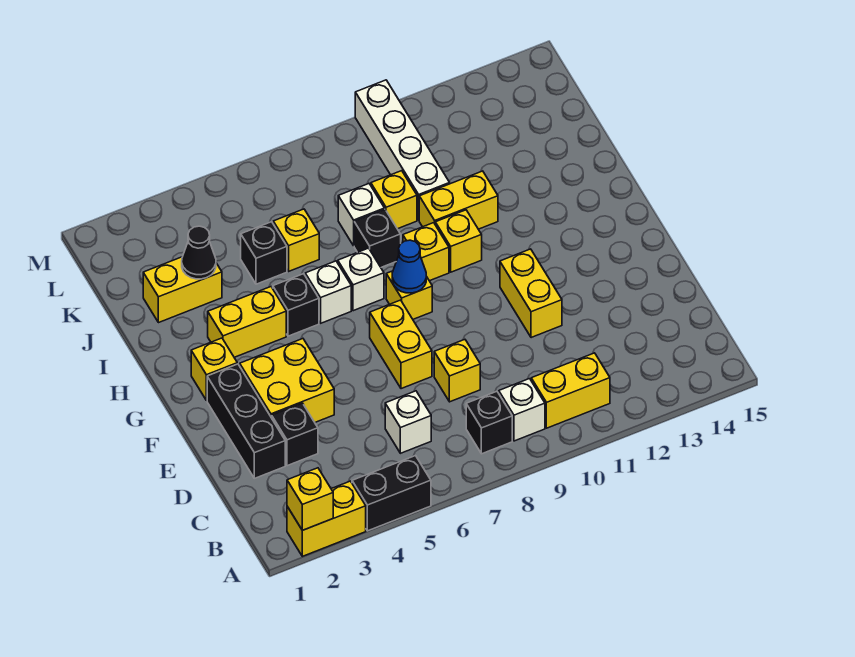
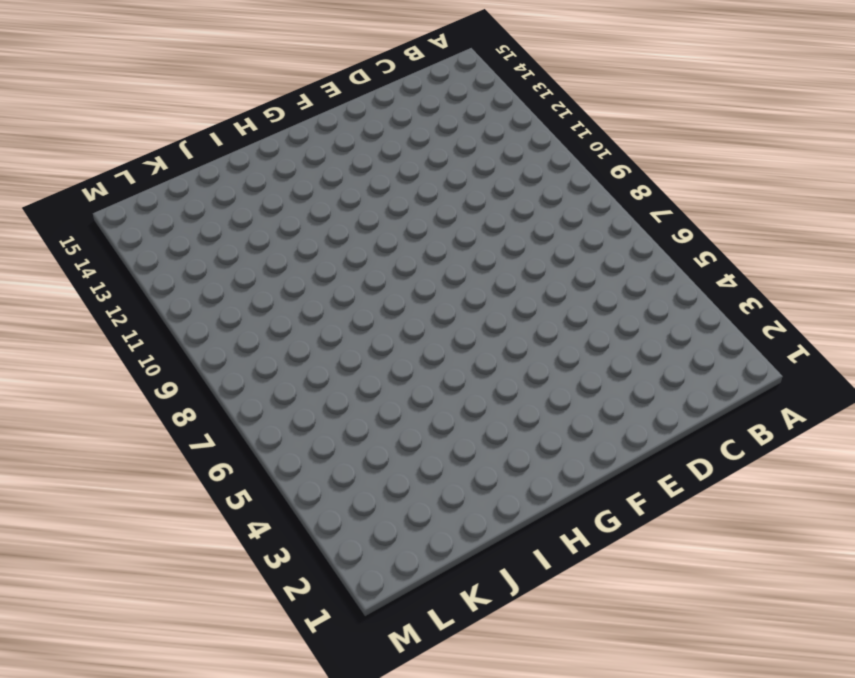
none -> yellow brick A2:A3 level 1
none -> black brick A4:A5 level 1
none -> black brick B8 level 1
none -> white brick B9 level 1

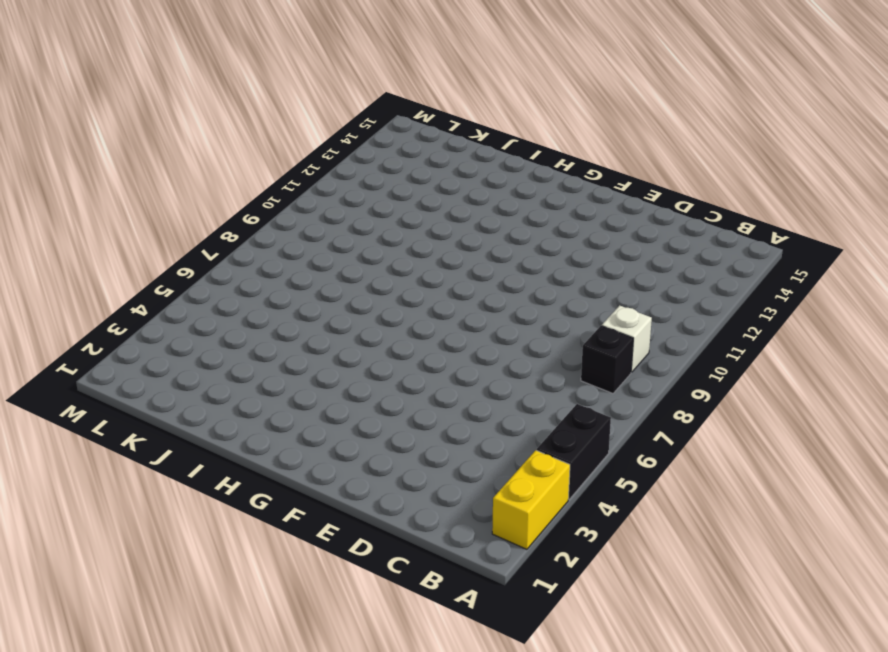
none -> yellow brick B10:B11 level 1
none -> white brick C6 level 1
none -> black brick D2:F2 level 1
none -> black brick D3 level 1

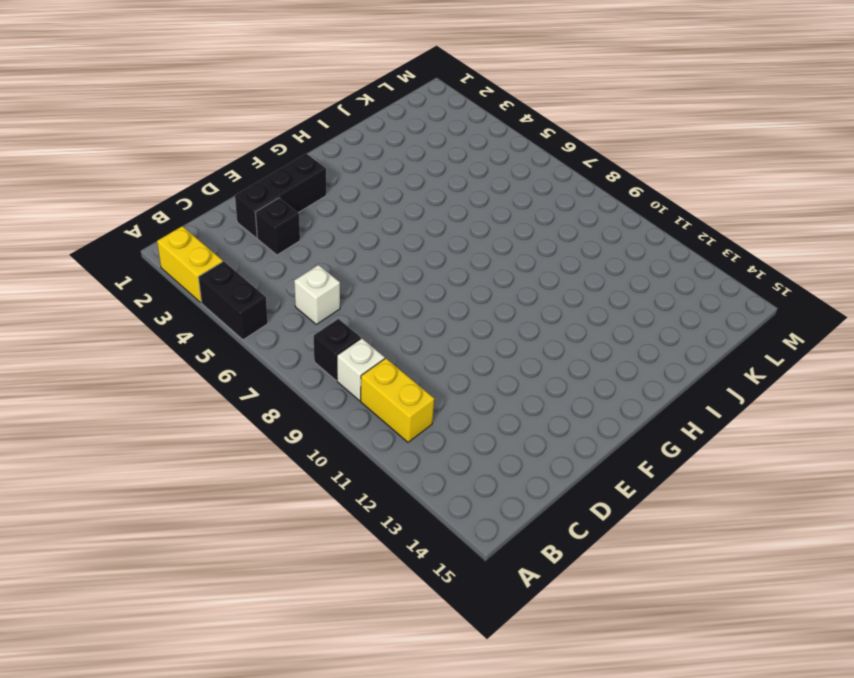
none -> yellow brick D8 level 1
none -> yellow brick E3:F4 level 1
none -> yellow brick E7:F7 level 1
none -> yellow brick E11:F11 level 1

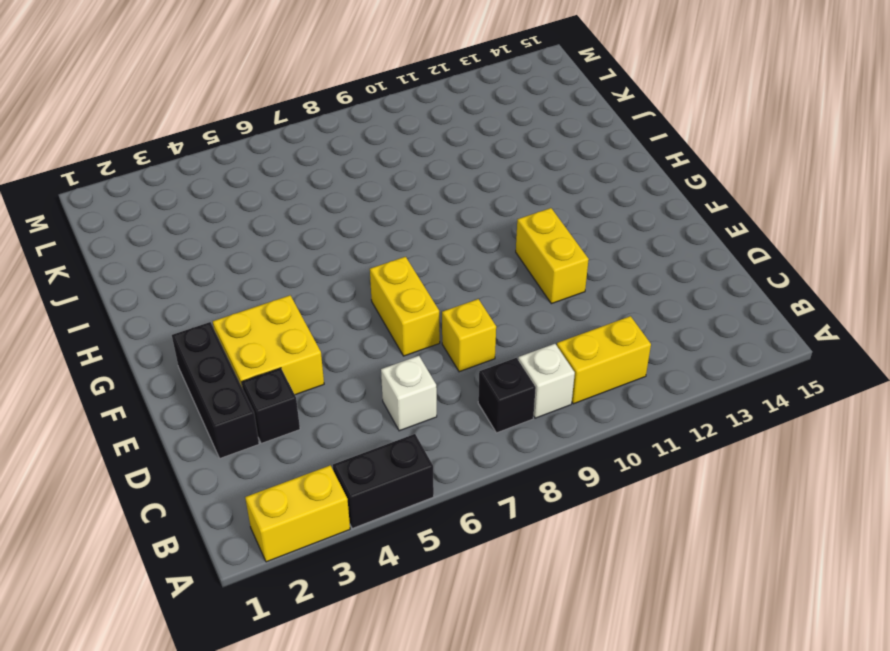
none -> yellow brick G2 level 1
none -> yellow brick G8 level 1
none -> yellow brick H3:H4 level 1
none -> black brick H5 level 1

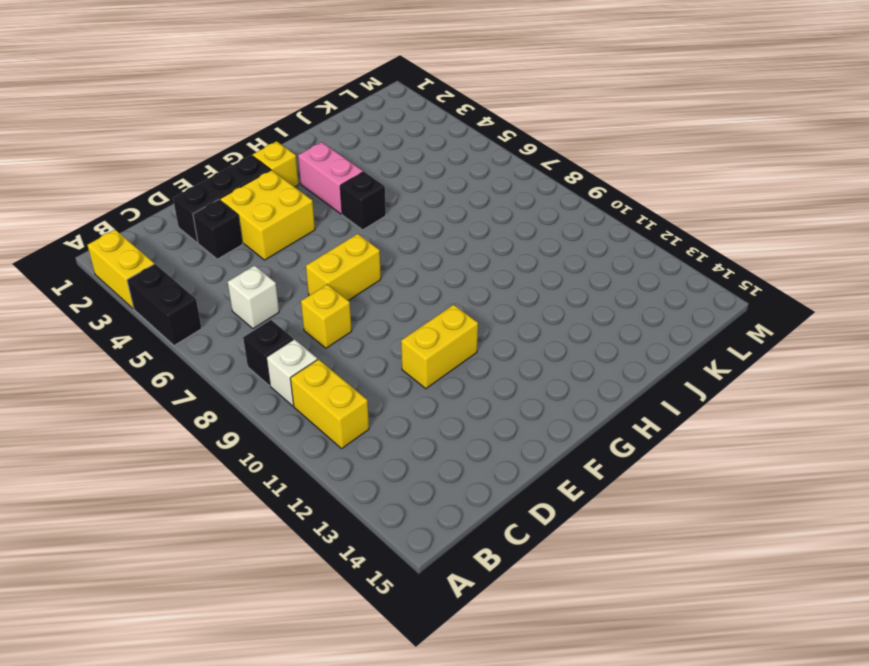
pink brick H3:H4 level 1 -> yellow brick H3:H4 level 1
none -> yellow brick G8 level 1
none -> white brick H6 level 1
none -> white brick H7 level 1
none -> yellow brick H9 level 1

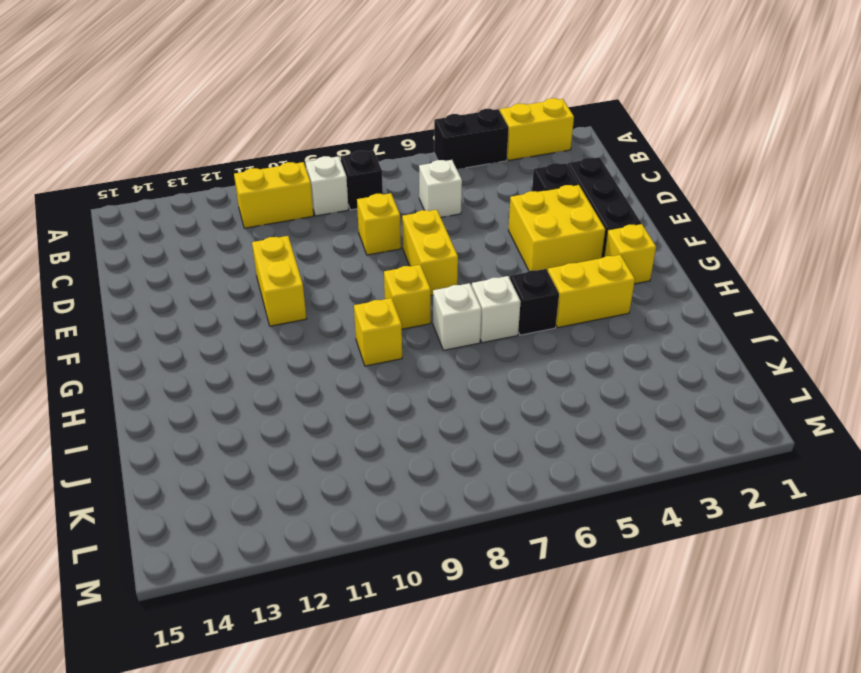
none -> yellow brick H10 level 1
none -> black brick I8 level 1
none -> yellow brick I10:I11 level 1
none -> yellow brick J2:J3 level 1

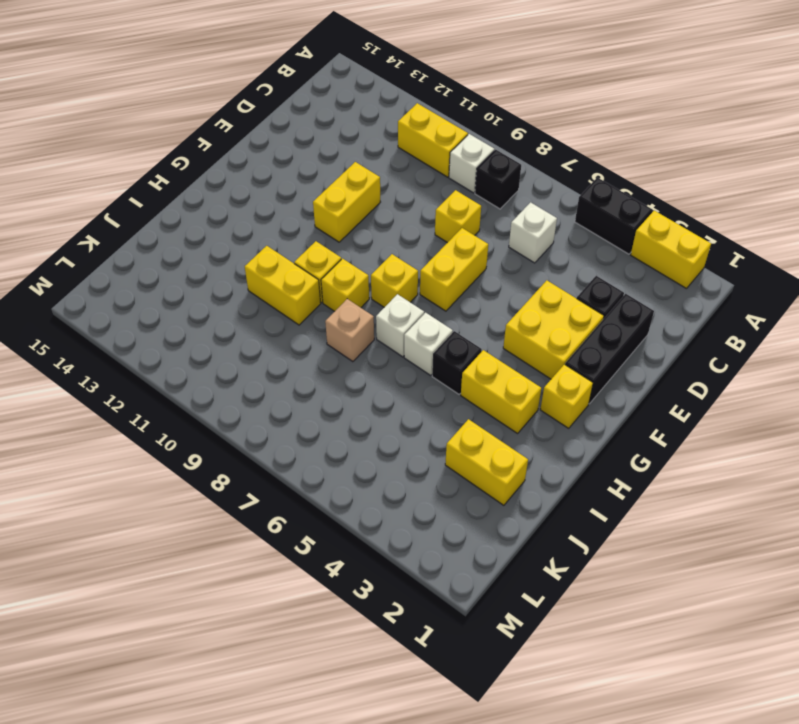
tan brick I8 level 1 -> black brick I8 level 1
none -> black brick J5 level 1
none -> yellow brick J6 level 1
none -> white brick J8 level 1
none -> yellow brick J9 level 1

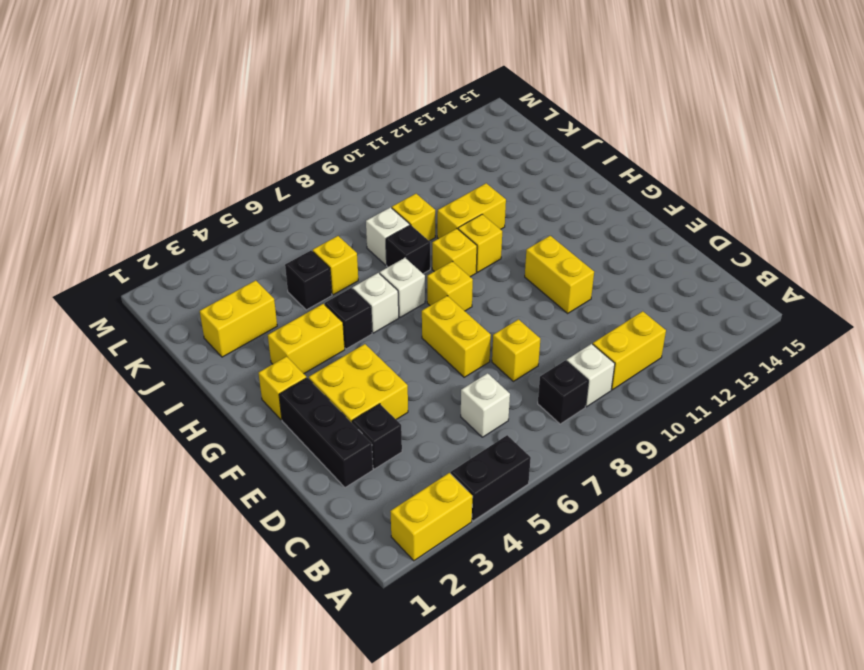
none -> white brick J10:M10 level 1
none -> yellow brick A2 level 2
none -> blue cone G8 level 2
none -> black cone J3 level 2

